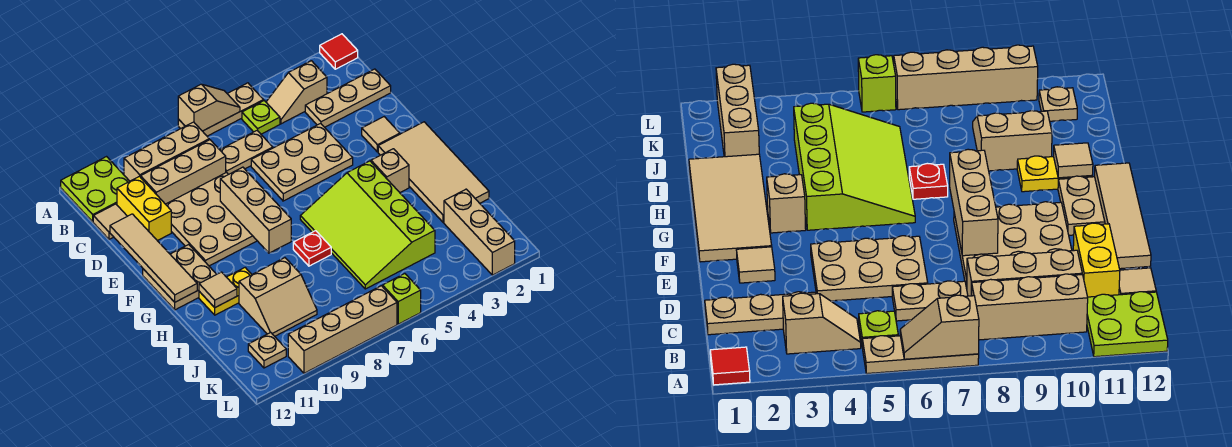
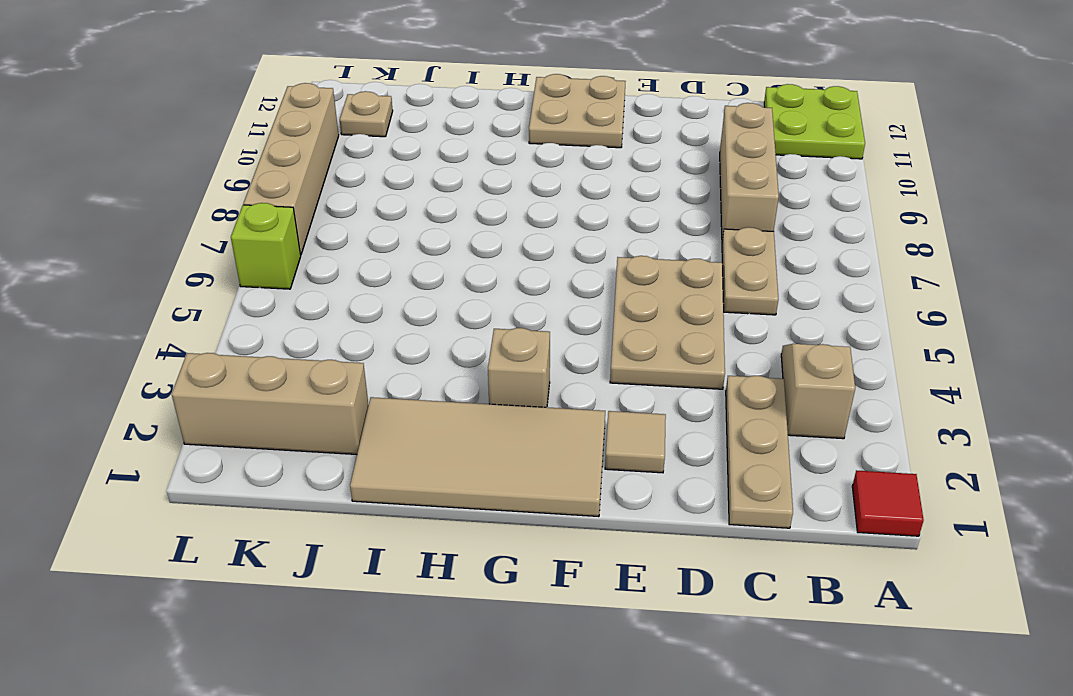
none -> tan plate A5:A7 level 1
none -> lime plate B5 level 1
none -> tan brick B8:B10 level 1

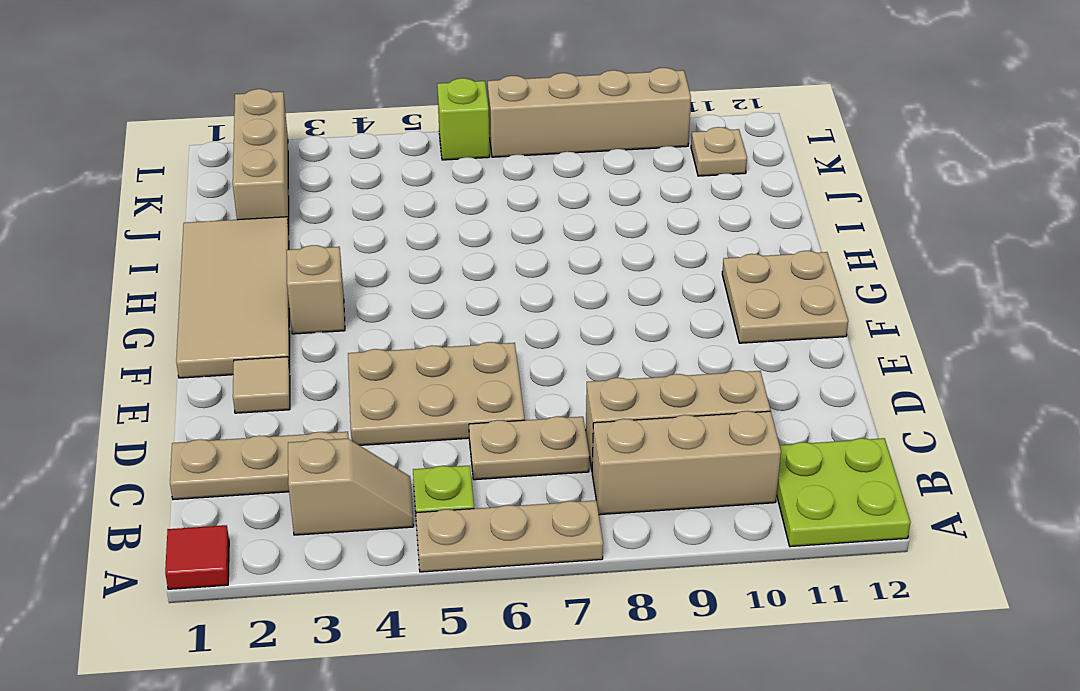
none -> yellow brick C11:D11 level 1
none -> tan tile C12 level 1
none -> tan plate D8:F10 level 1

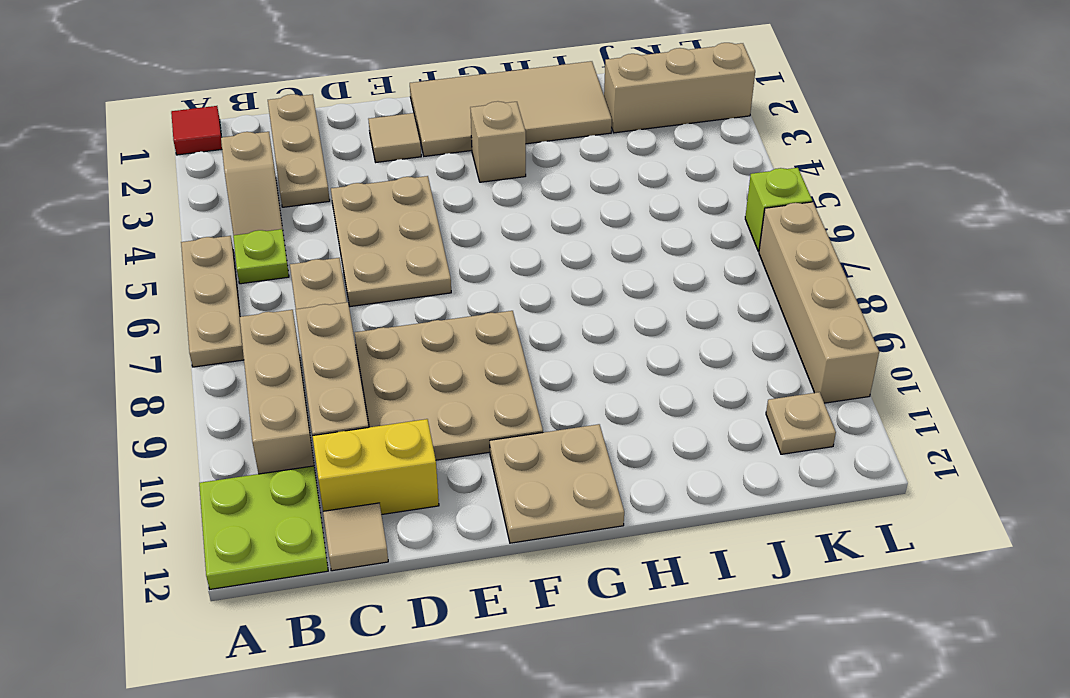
none -> lime slope G4:J6 level 1 top 4
none -> red plate H7 level 1
none -> yellow plate H10:H11 level 1

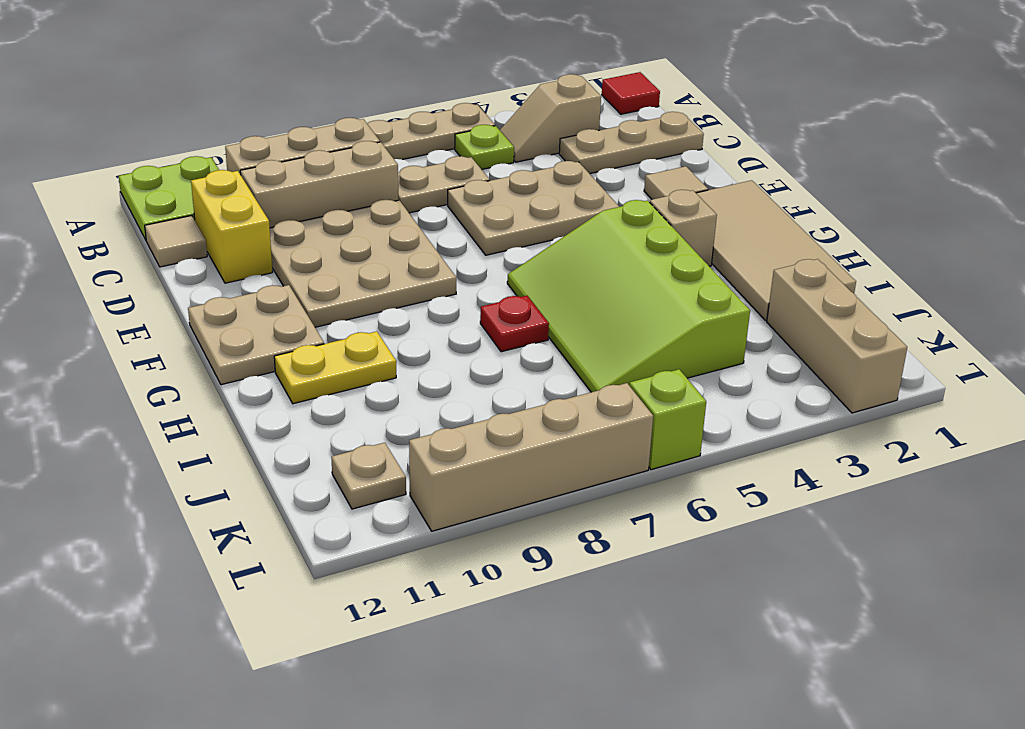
none -> tan slope I9:J10 level 1 top I
none -> tan slope A6:A7 level 2 top 7
none -> tan tile D12:G12 level 2

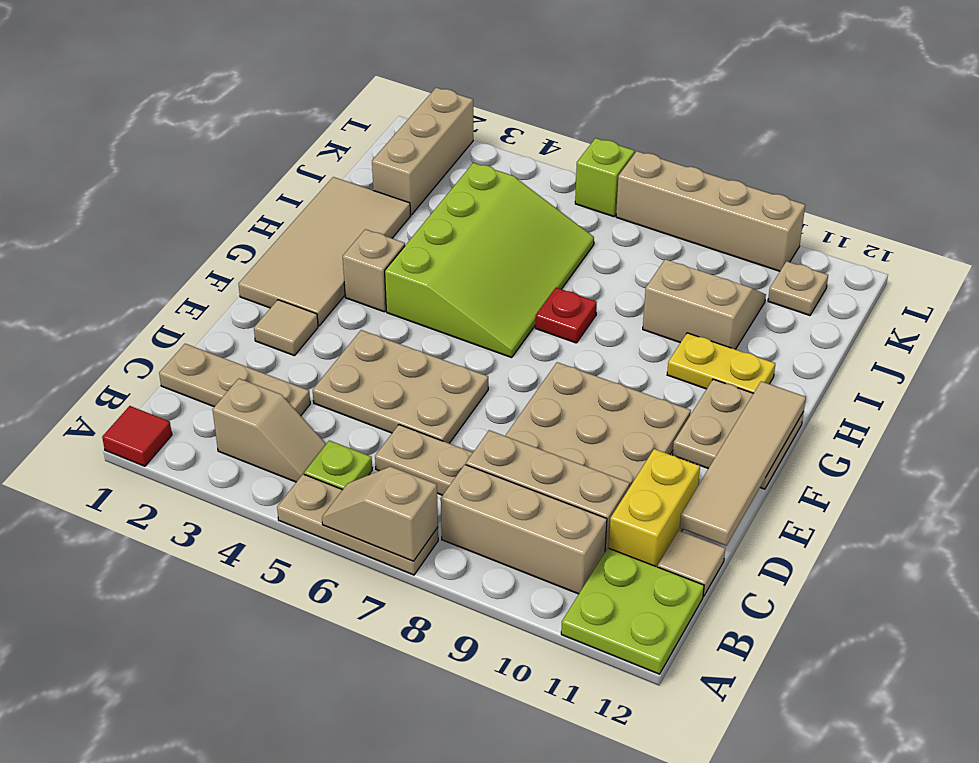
none -> tan brick E8:G8 level 2
none -> tan tile H11 level 2

